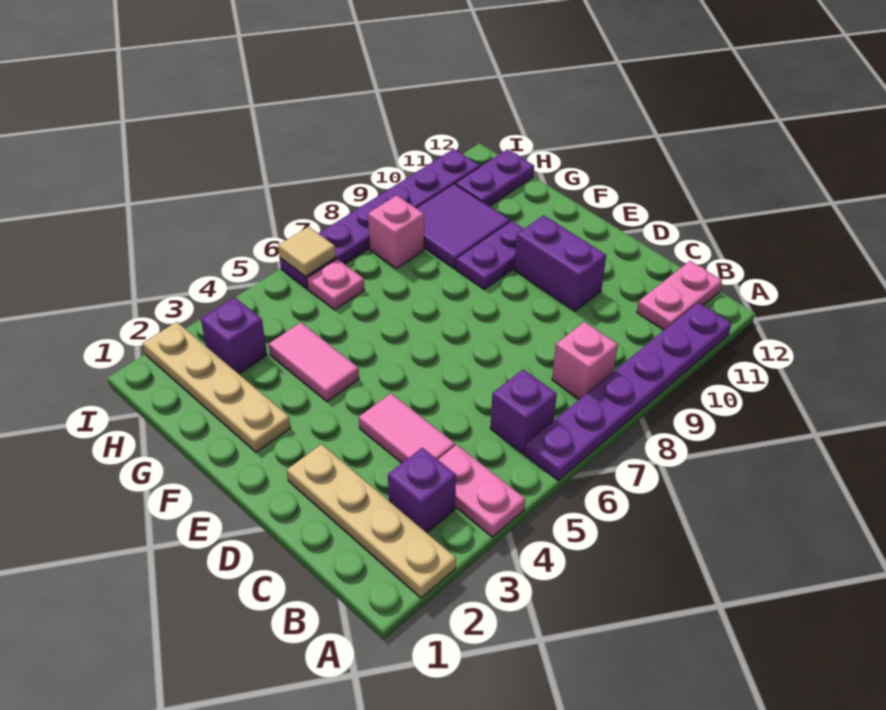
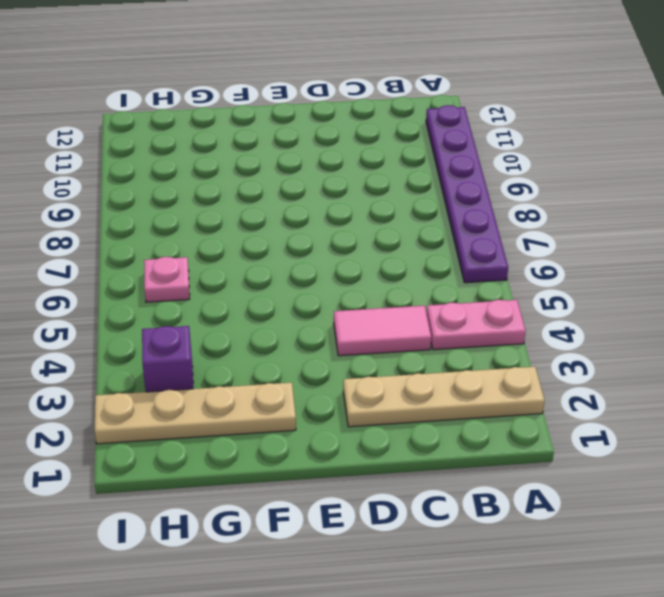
none -> purple brick B3 level 1
none -> purple brick B6 level 1
none -> pink brick B8 level 1

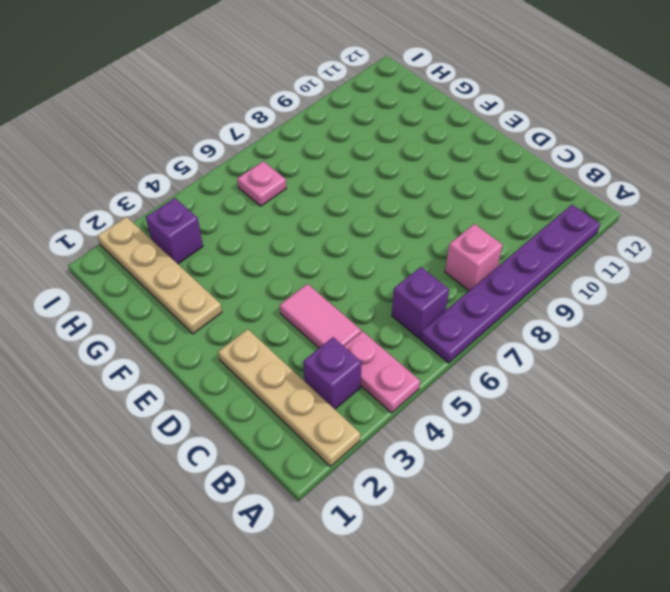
none -> pink plate B11:B12 level 1
none -> purple brick D10:E10 level 1
none -> pink tile F4:G4 level 1

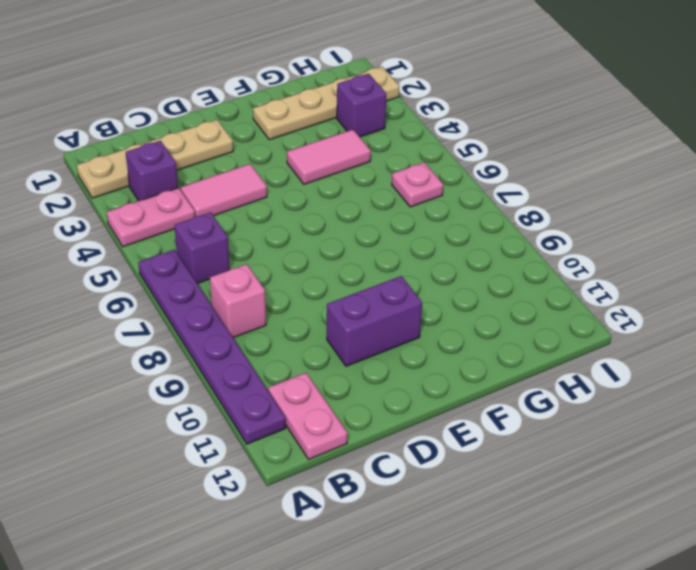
none -> purple plate F9:F10 level 1
none -> purple tile G9:H10 level 1
none -> pink brick H8 level 1

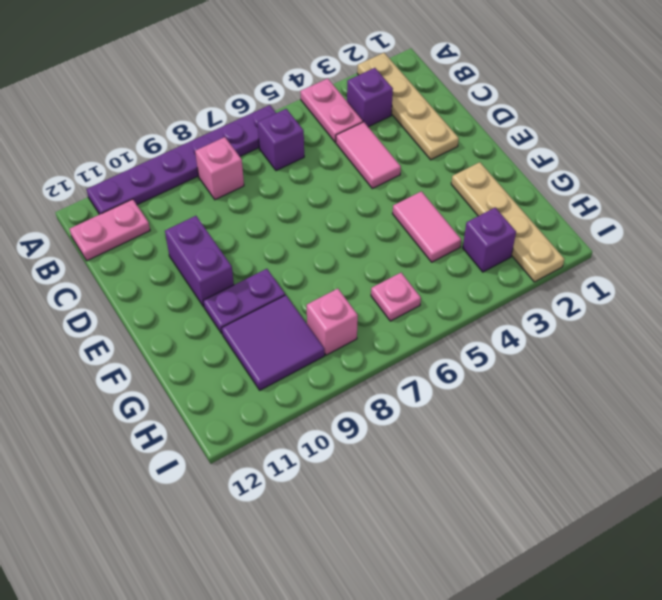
none -> purple plate H11:H12 level 1
none -> purple plate I6:I11 level 1
none -> tan tile I6 level 2

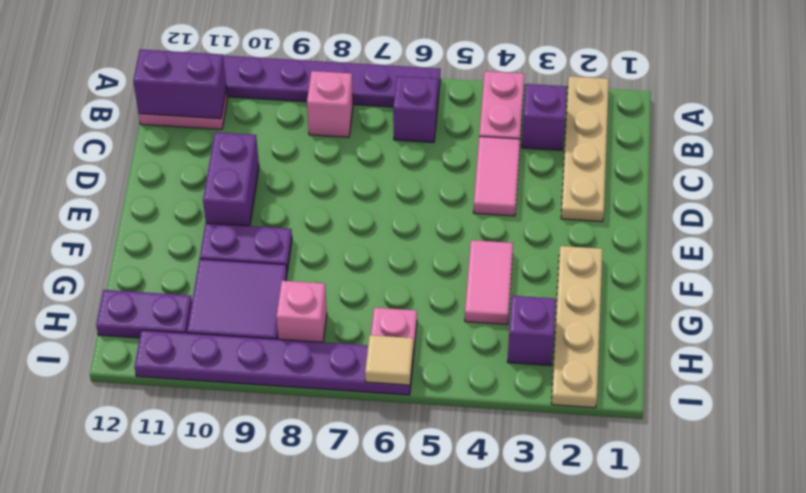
purple brick B11:B12 level 2 -> none

